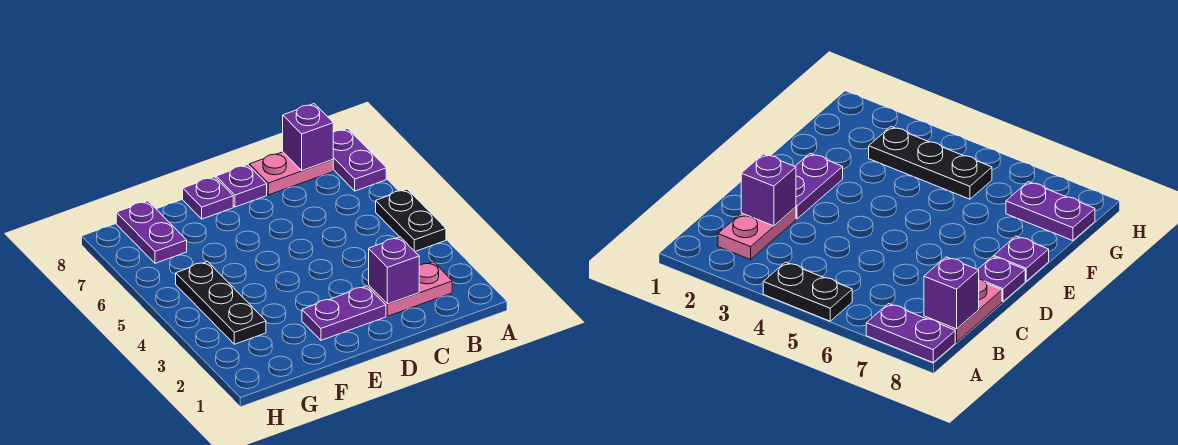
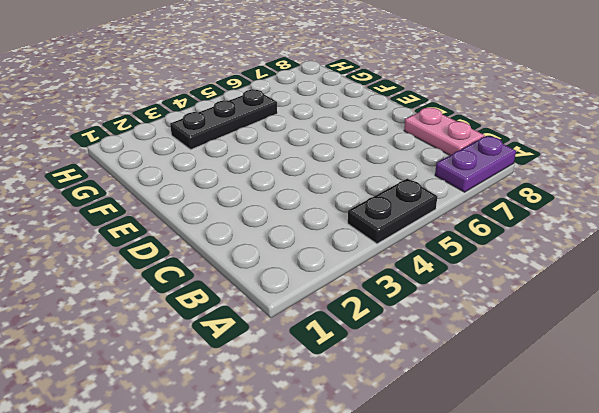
none -> pink plate B2:C2 level 1
none -> purple plate D2:E2 level 1

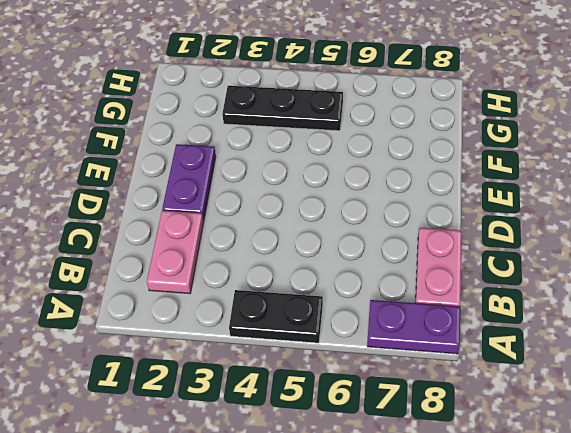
none -> purple plate D8 level 1
none -> purple plate E8 level 1

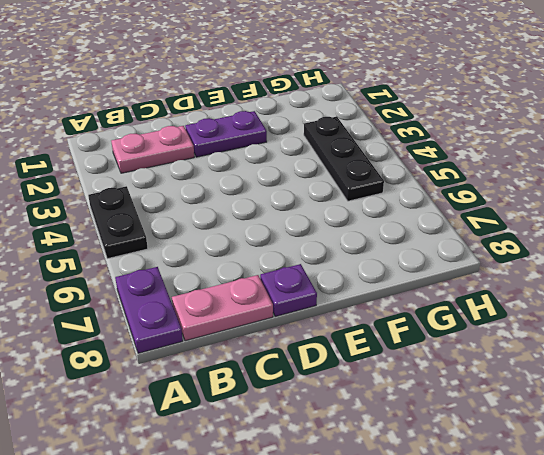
none -> purple plate E8 level 1
none -> purple plate G7:G8 level 1

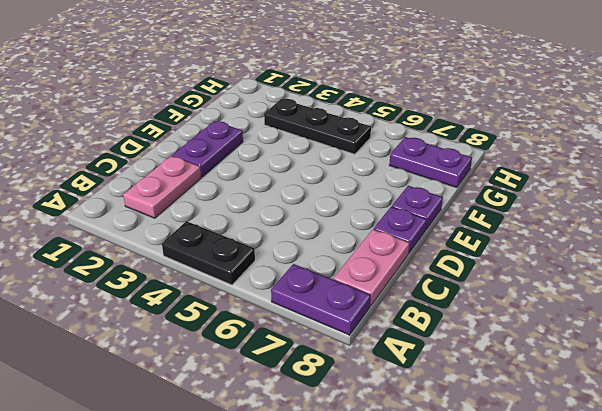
none -> purple brick B8 level 2
none -> purple brick C2 level 2

